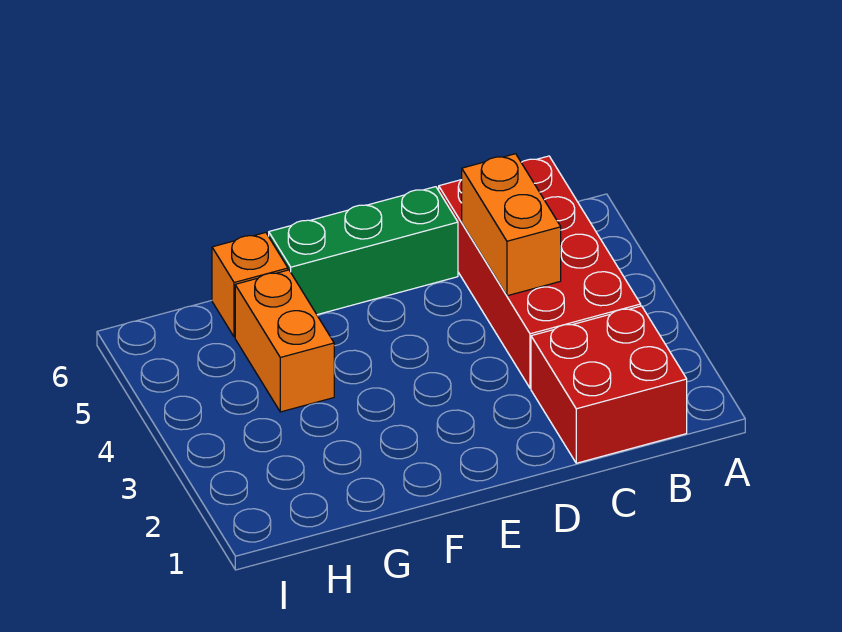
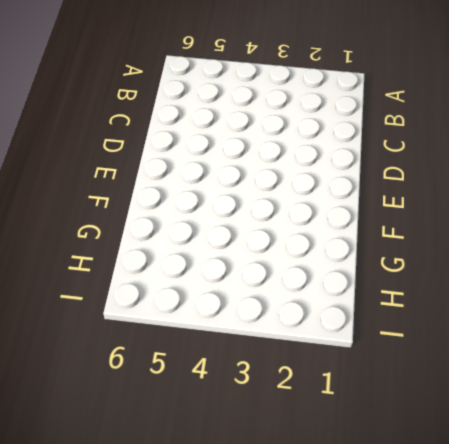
none -> red brick B1:C2 level 1
none -> red brick B3:C6 level 1

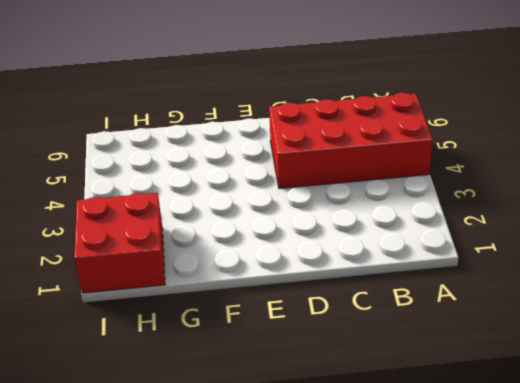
red brick A4:D5 level 1 -> red brick B3:C6 level 1
red brick H1:I2 level 1 -> red brick B1:C2 level 1
none -> green brick D6:F6 level 1
none -> orange brick G4:G5 level 1

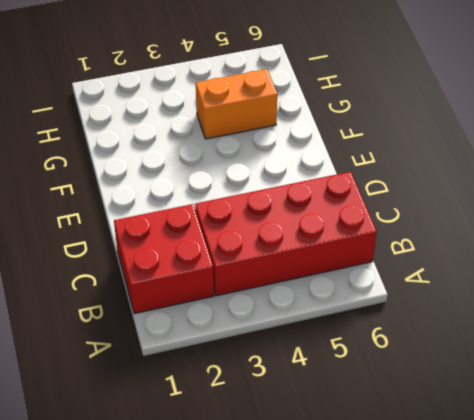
none -> green brick D6:F6 level 1
none -> orange brick G6 level 1

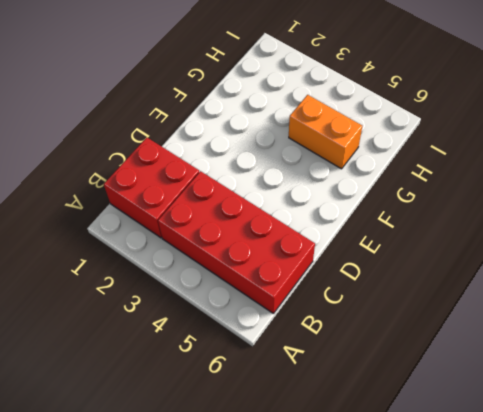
none -> green brick D6:F6 level 1
none -> orange brick G6 level 1

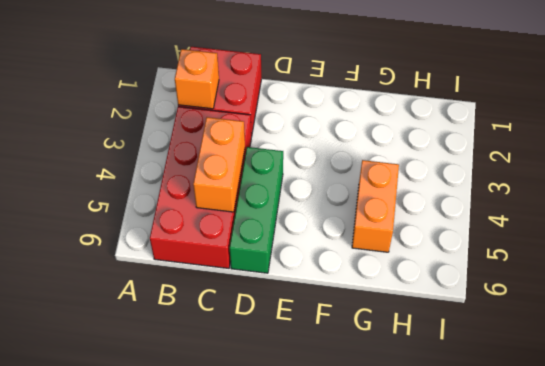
orange brick B2 level 2 -> orange brick G6 level 1
green brick D4:D6 level 1 -> green brick D6:F6 level 1

